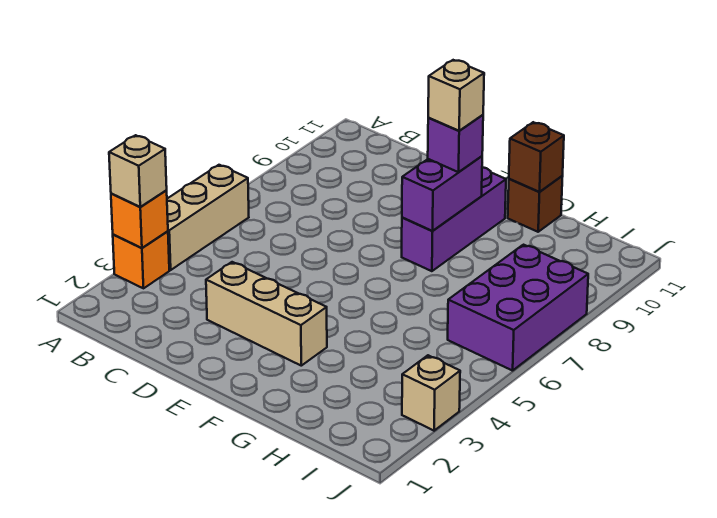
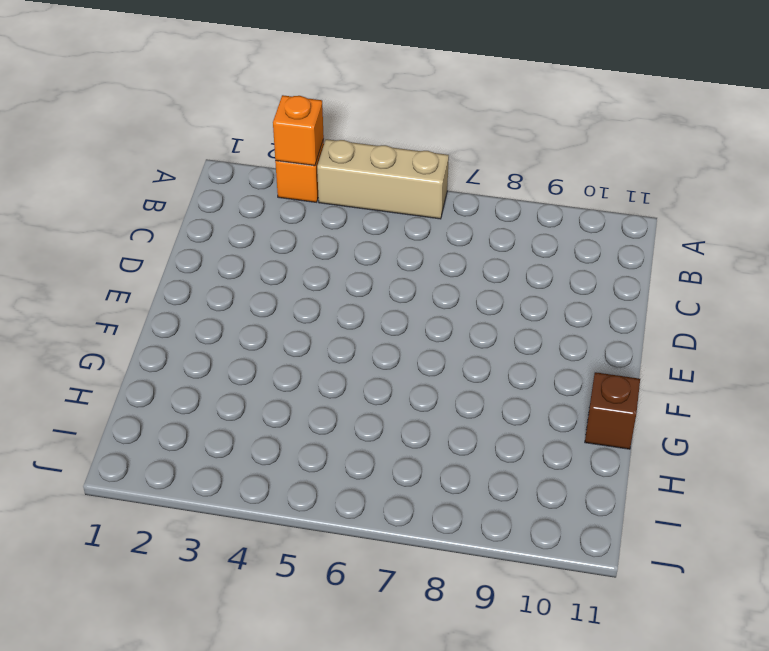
none -> tan brick D3:F3 level 1
none -> purple brick F8:F10 level 1
none -> purple brick I6:J8 level 1

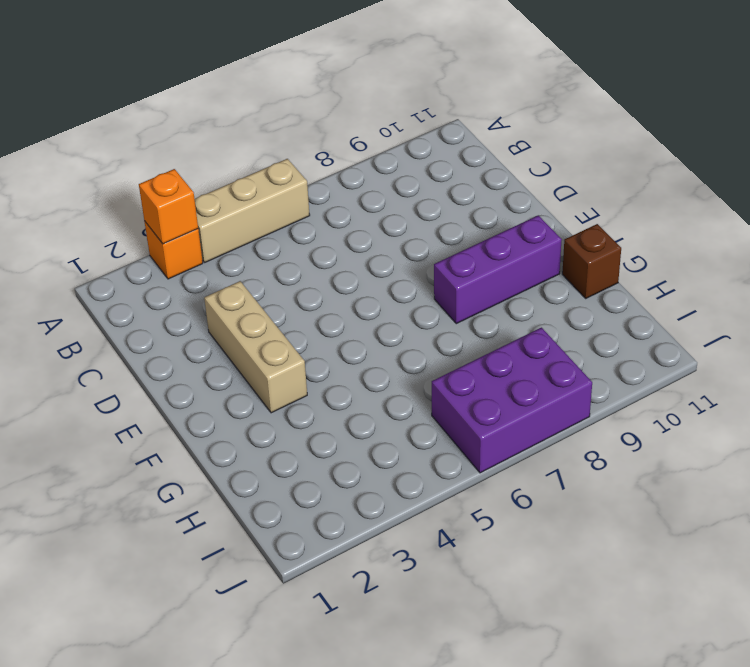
none -> tan brick J3 level 1
none -> purple brick F8:F9 level 2
none -> brown brick G11 level 2

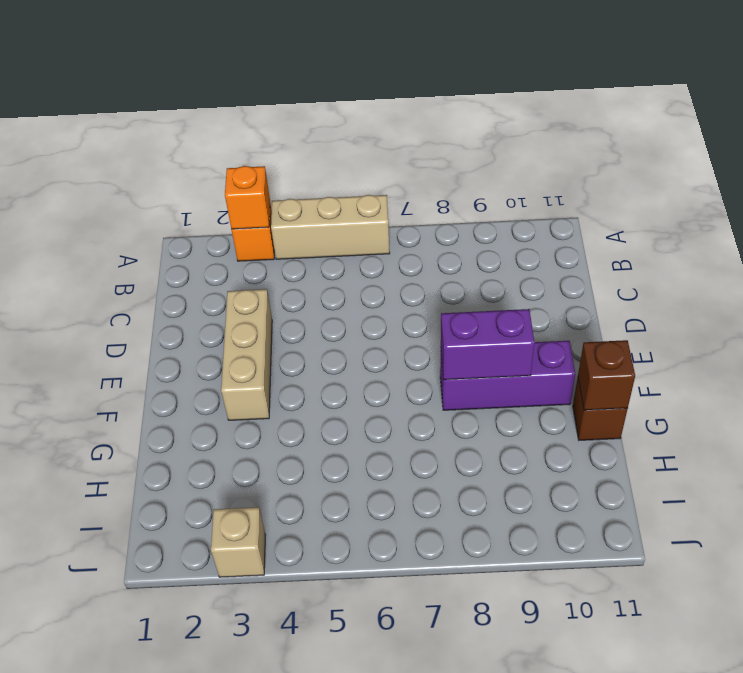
none -> purple brick I6:J8 level 1
none -> tan brick A3 level 3
none -> purple brick F9 level 3

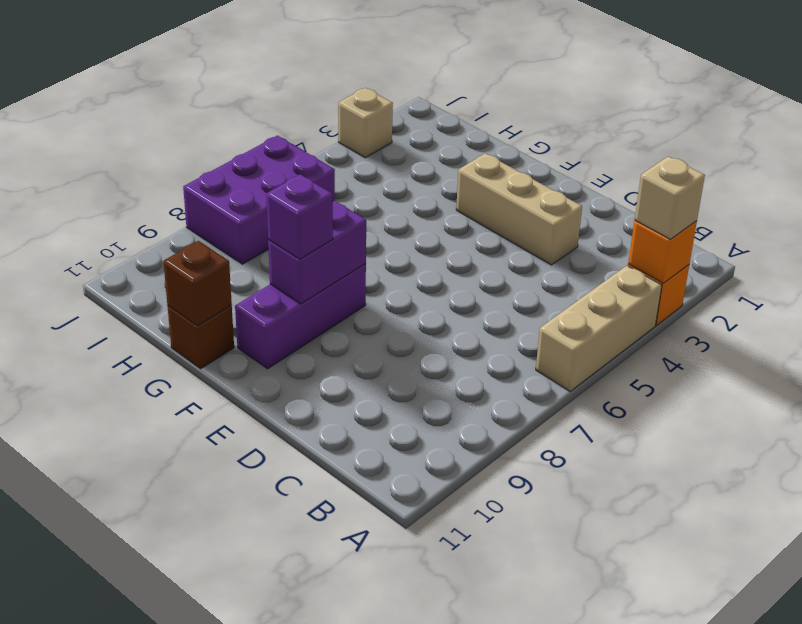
none -> tan brick F9 level 4

